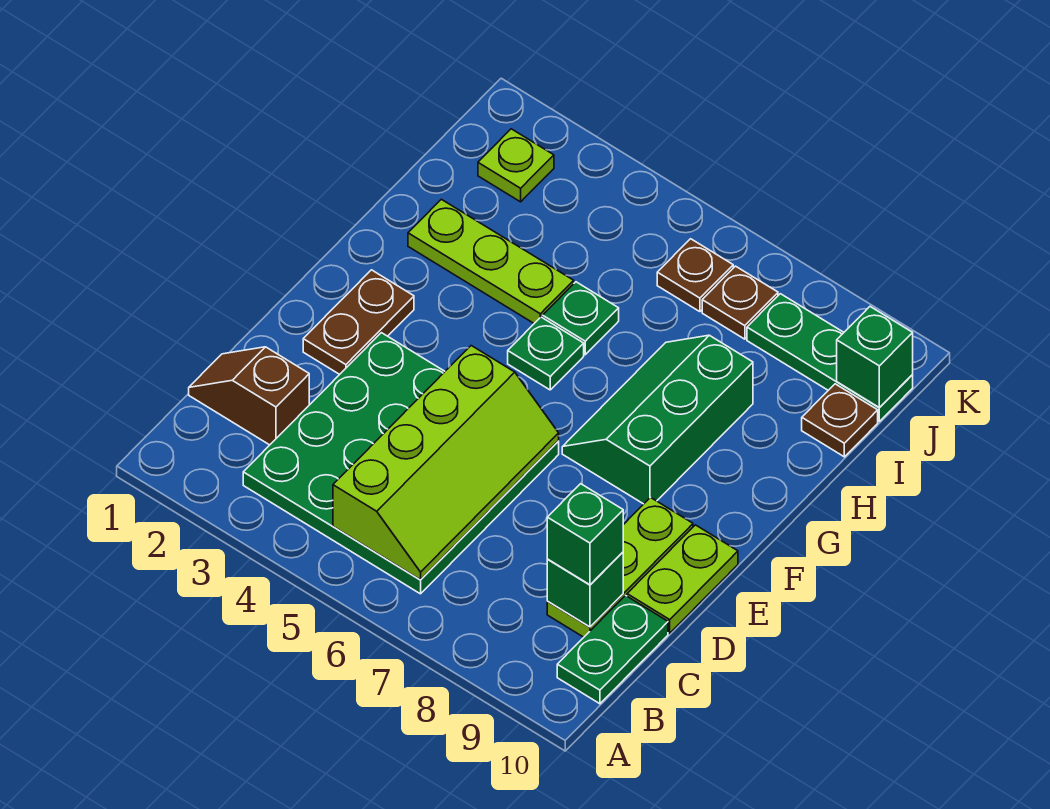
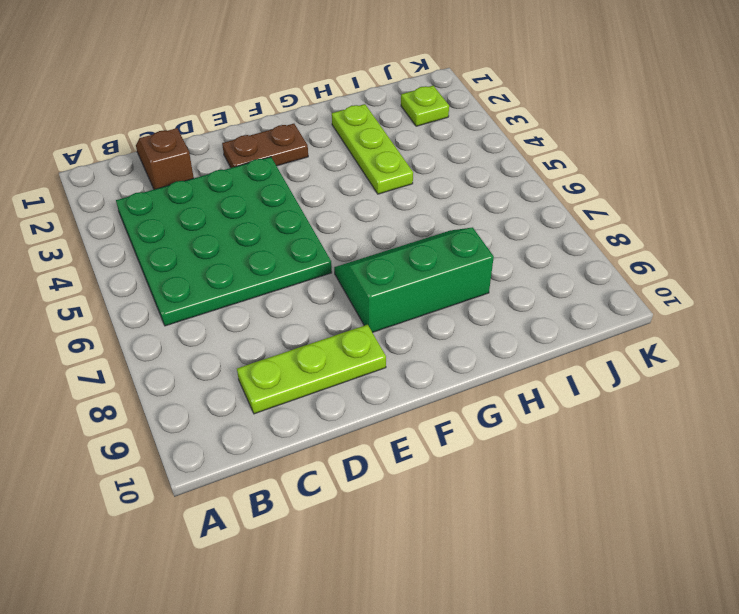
none -> green plate B10:C10 level 1
none -> lime plate D10:E10 level 1
none -> green plate G5 level 1

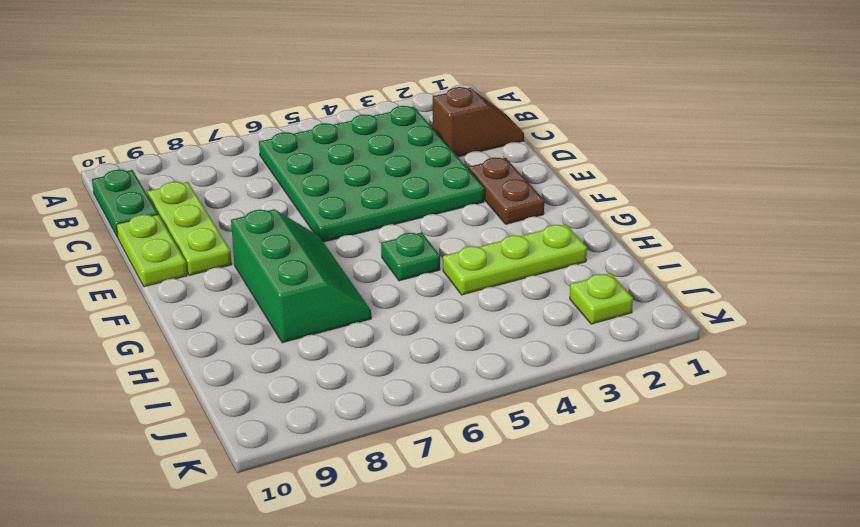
none -> green plate H5 level 1
none -> brown plate I10 level 1
none -> brown plate J6 level 1

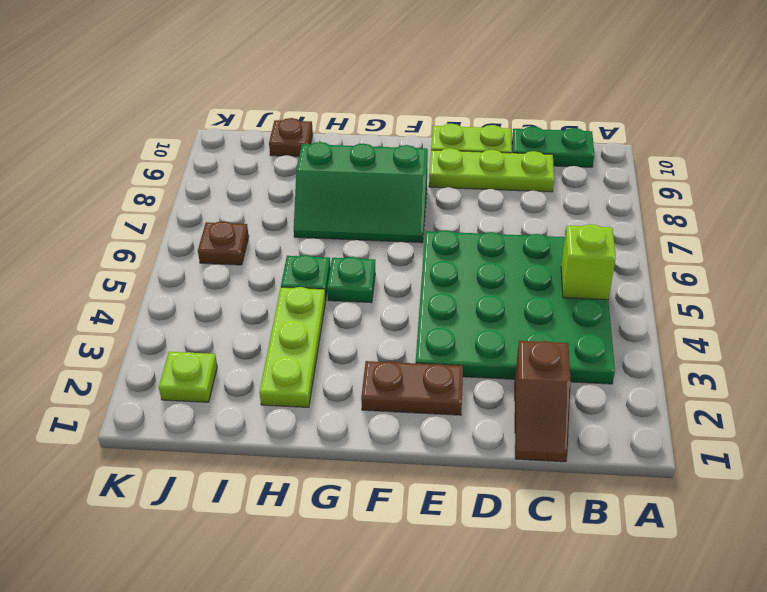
lime brick B5 level 2 -> lime slope B5:E6 level 2 top 5
none -> brown plate J7 level 1
none -> green plate J8:J10 level 1
none -> green brick C9 level 2

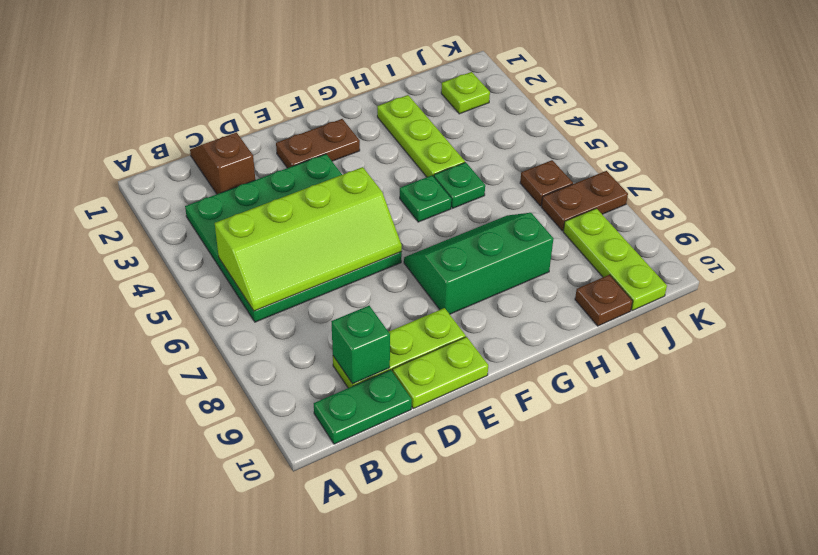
brown plate J7:K7 level 1 -> brown plate J7 level 1
lime plate J8:J10 level 1 -> green plate J8:J10 level 1
none -> green brick J10 level 2
none -> green brick C9 level 3

